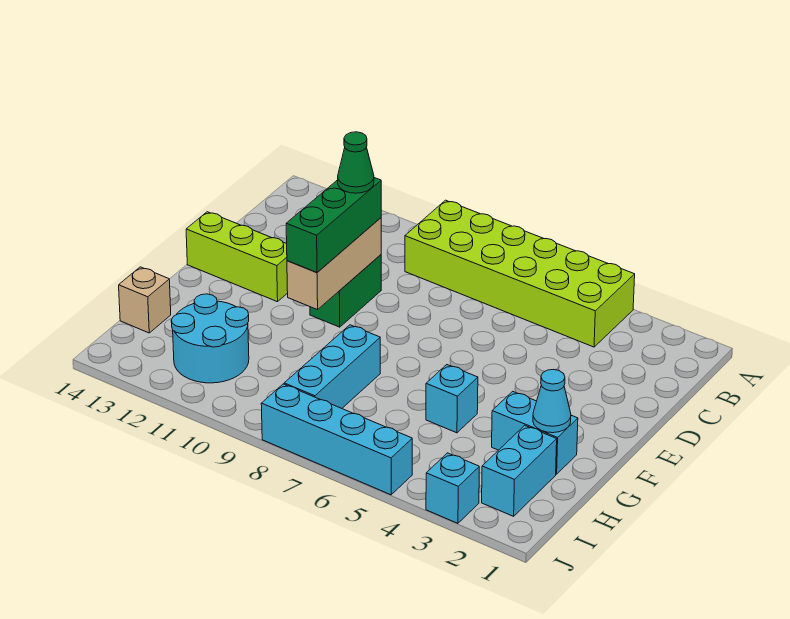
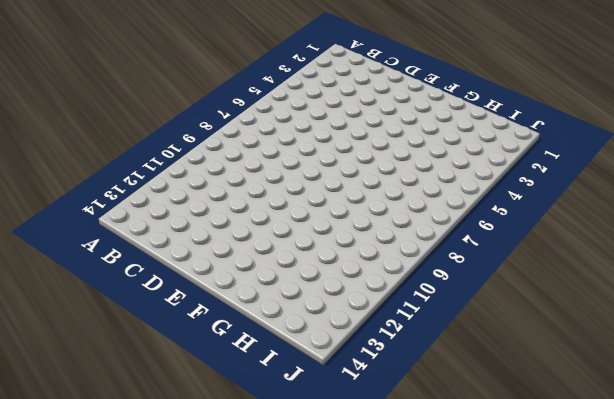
none -> lime brick A4:B9 level 1
none -> green brick D10:E10 level 1
none -> lime brick E12:E14 level 1

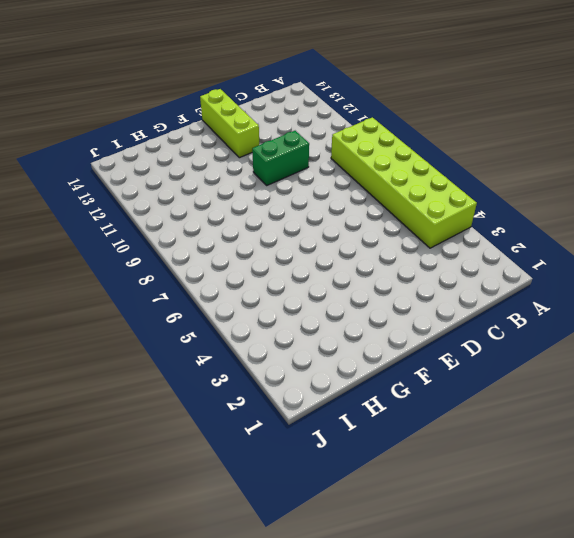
none -> cyan brick G2:G3 level 1
none -> cyan brick G5 level 1
none -> cyan brick G8:I8 level 1

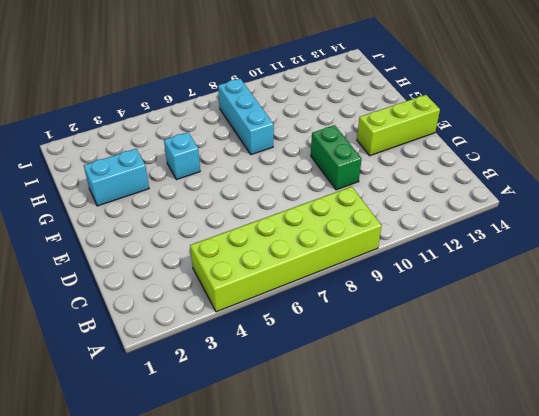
none -> cyan brick H2:I2 level 1
none -> cyan round brick H11:I12 level 1
none -> tan brick H14 level 1

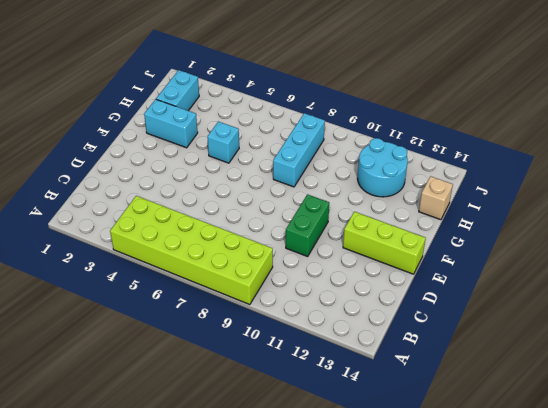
none -> cyan brick J3 level 1
none -> cyan brick J5:J8 level 1
none -> tan brick D10:F10 level 2

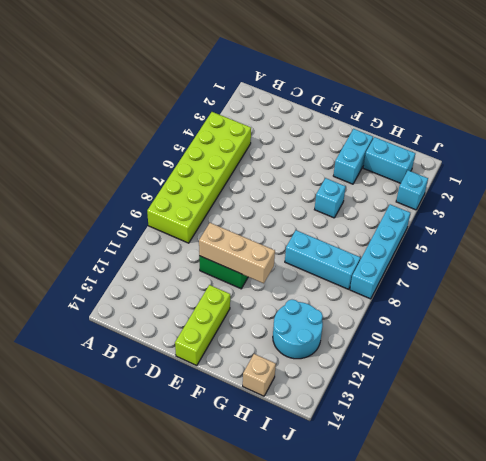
none -> cyan cone G2 level 2
none -> green brick D10:F10 level 3
none -> green cone D10 level 4

